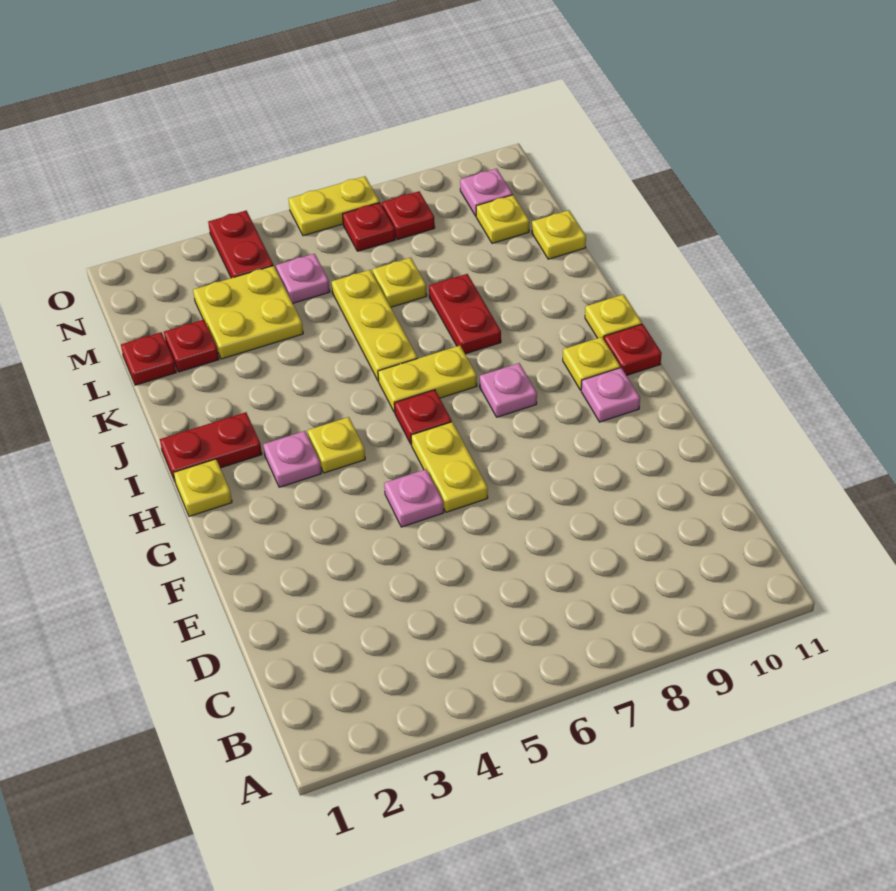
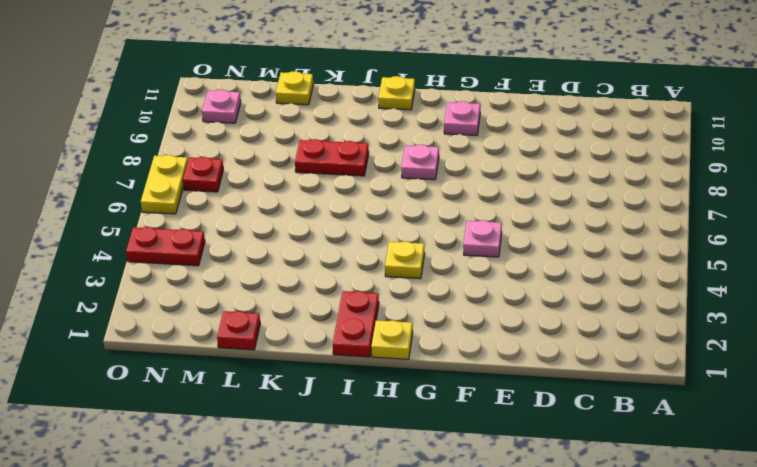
none -> yellow plate F6:G6 level 1
none -> pink plate H3 level 1
none -> red plate H6 level 1

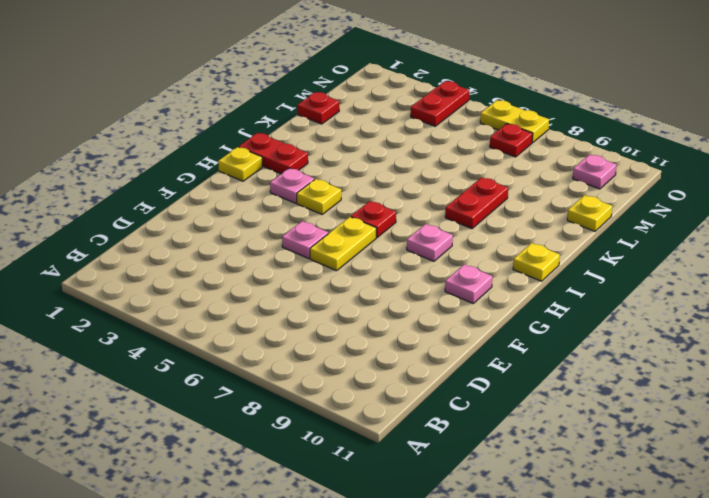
none -> yellow plate H10 level 1
none -> red plate H11 level 1
none -> yellow plate I6:I7 level 1

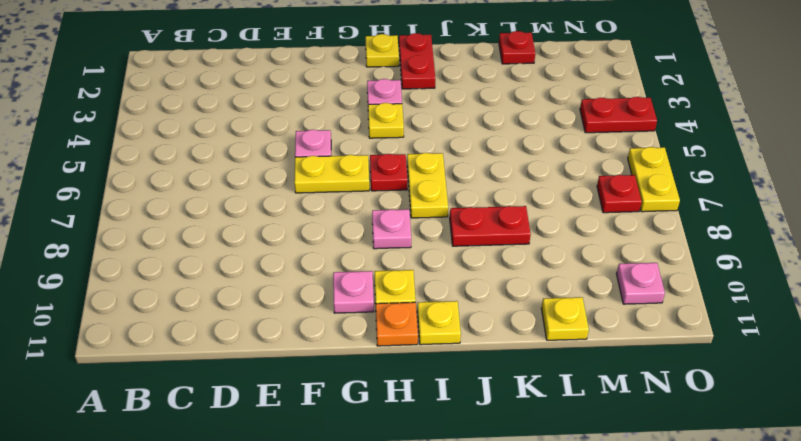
orange plate H11 level 1 -> red plate H11 level 1
none -> yellow plate J6:L6 level 1
none -> red plate L2 level 1
none -> yellow plate L3:M4 level 1

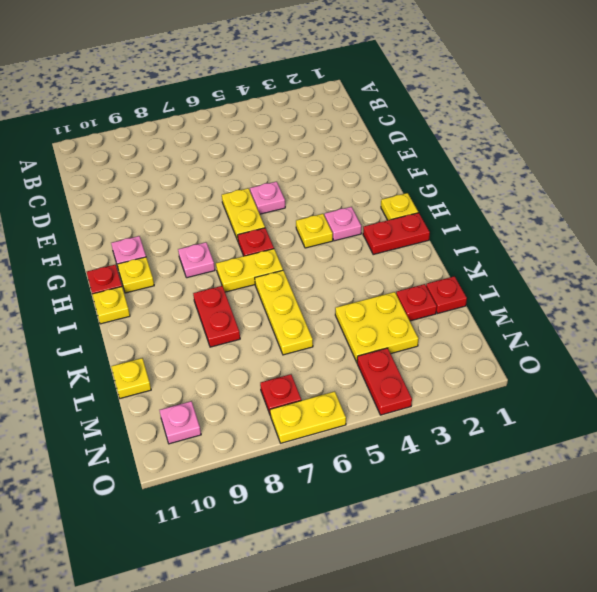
none -> yellow plate L7 level 1
none -> pink plate M5 level 1
none -> yellow plate M10 level 1

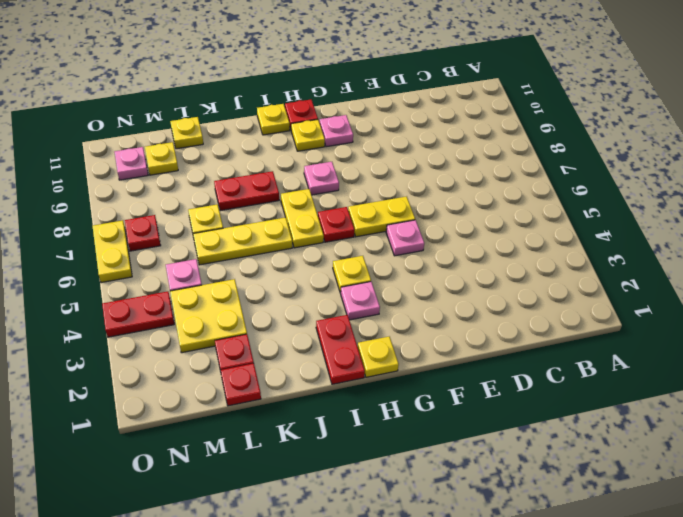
none -> red plate N8 level 1

